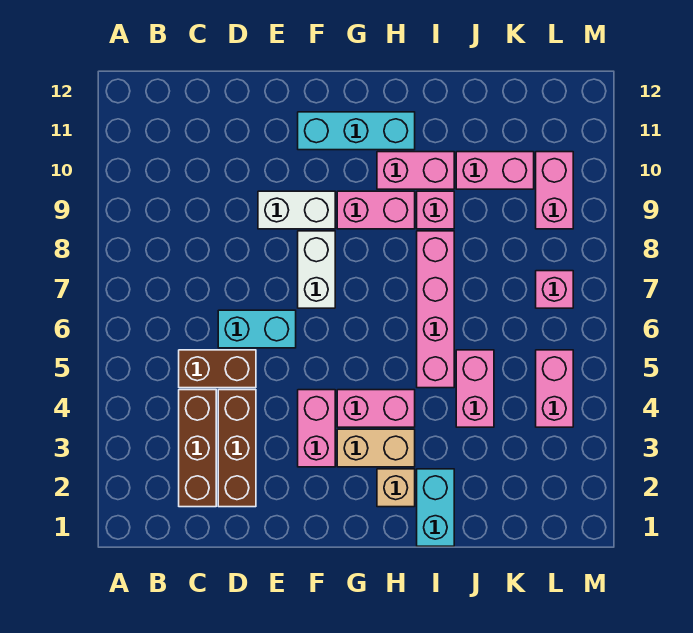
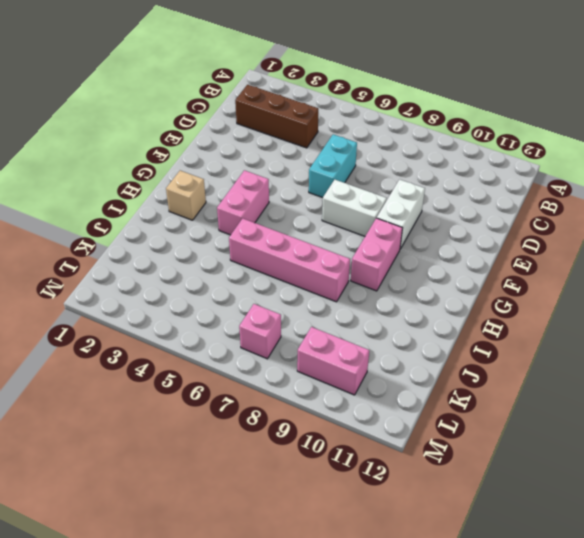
none -> brown brick C5:D5 level 1
none -> brown brick D2:D4 level 1
none -> pink brick F3:F4 level 1

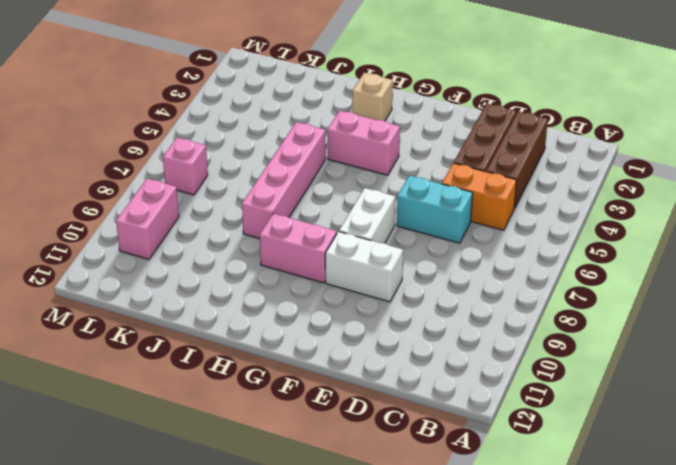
orange brick C5:D5 level 1 -> brown brick C5:D5 level 1
none -> pink brick F3:F4 level 1
none -> cyan brick F11:H11 level 1
none -> tan brick G3:H3 level 1

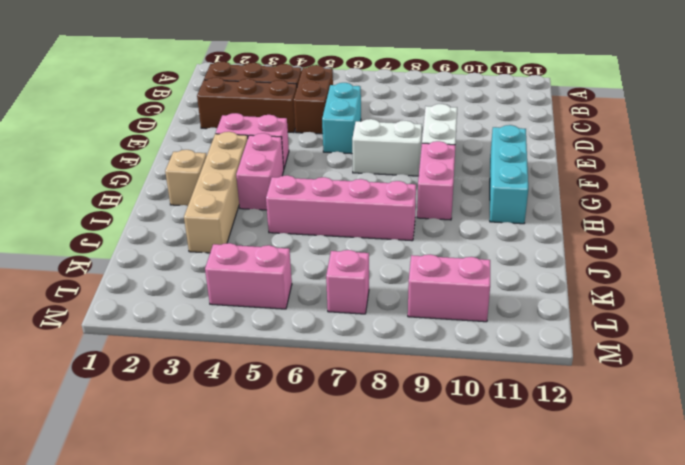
tan brick G3:J3 level 1 -> tan brick G3:H3 level 1
none -> pink brick H10:I10 level 1
none -> cyan brick I1:I2 level 1
none -> pink brick I9 level 1

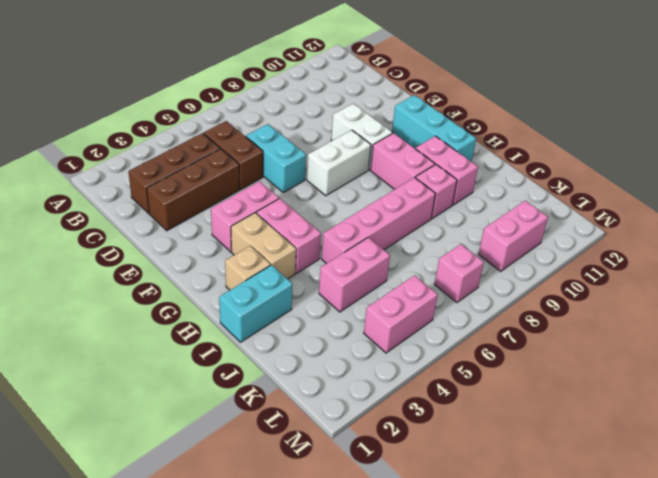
none -> pink brick J10:K10 level 1

